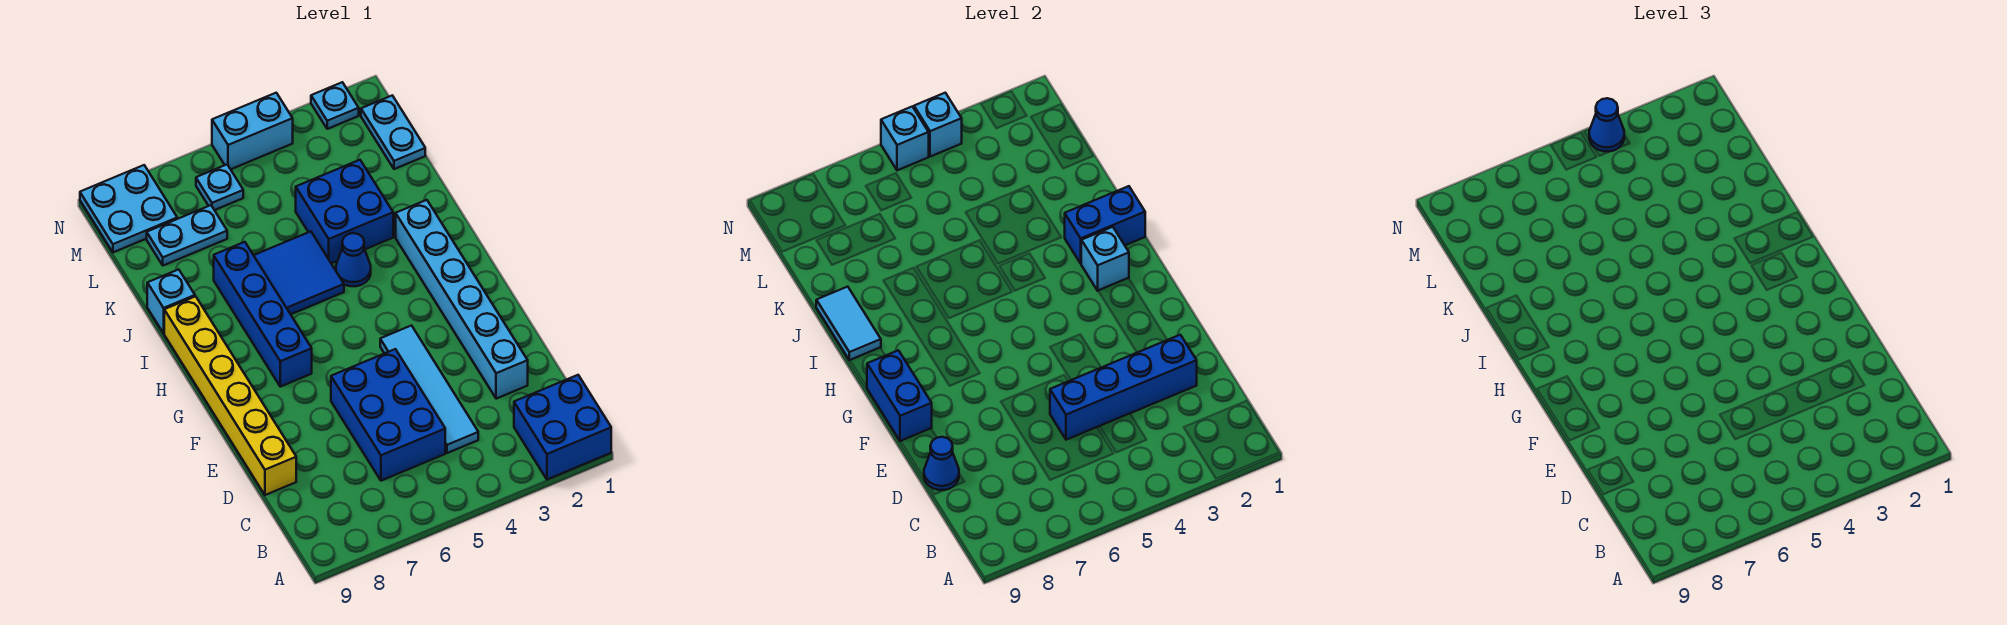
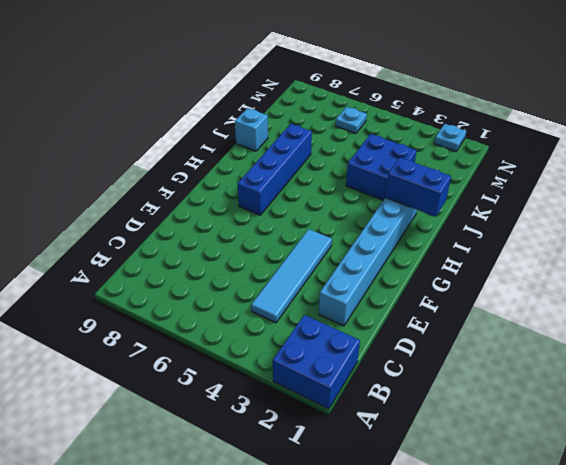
none -> blue brick C5:E6 level 1
none -> yellow brick D9:I9 level 1
none -> blue cone I4 level 1

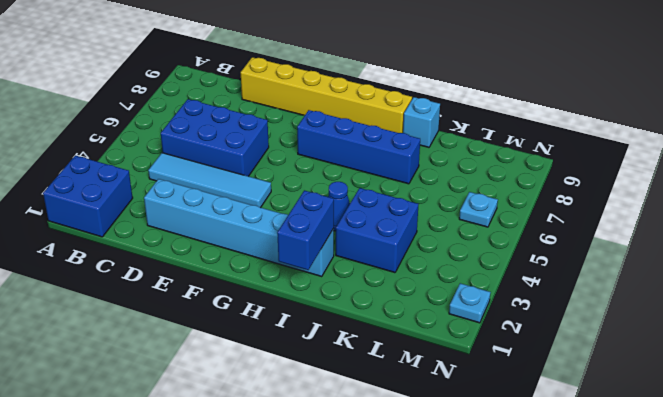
none -> blue tile I5:J6 level 1
none -> cyan plate L1:M1 level 1
none -> cyan plate L7:L8 level 1

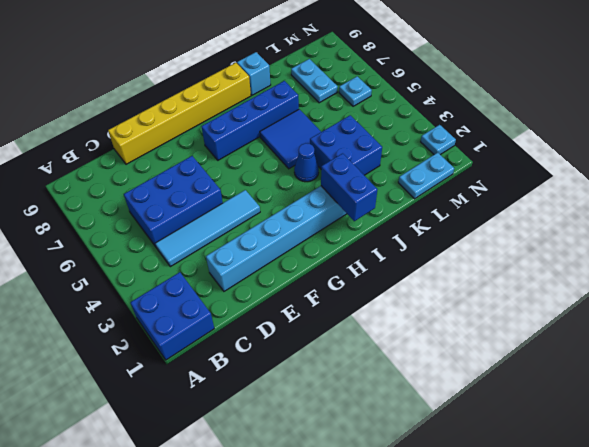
none -> cyan plate M8:N9 level 1
none -> cyan brick N4:N5 level 1
none -> blue brick D2:D5 level 2

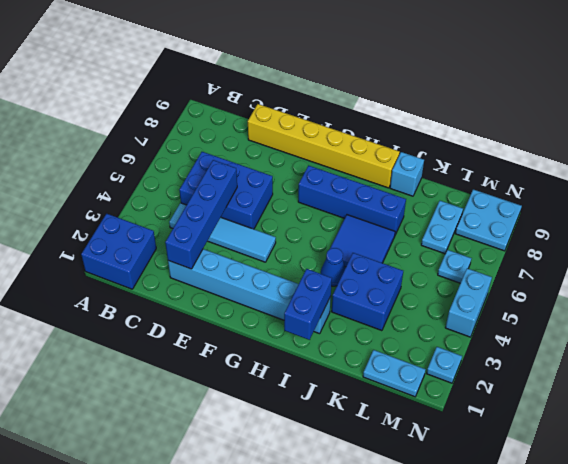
none -> blue cone D9 level 2
none -> blue brick F9:G9 level 2
none -> cyan brick H2 level 2

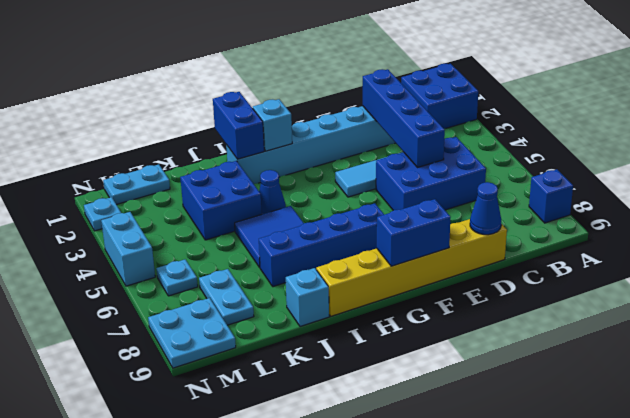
blue brick A8 level 1 -> none
none -> cyan tile I9:J9 level 2
none -> cyan brick N4 level 2
none -> cyan brick N5 level 2

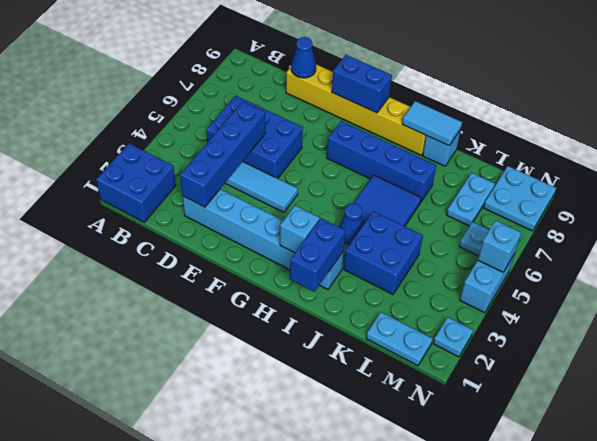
none -> cyan brick N4 level 2
none -> blue cone N4 level 3

